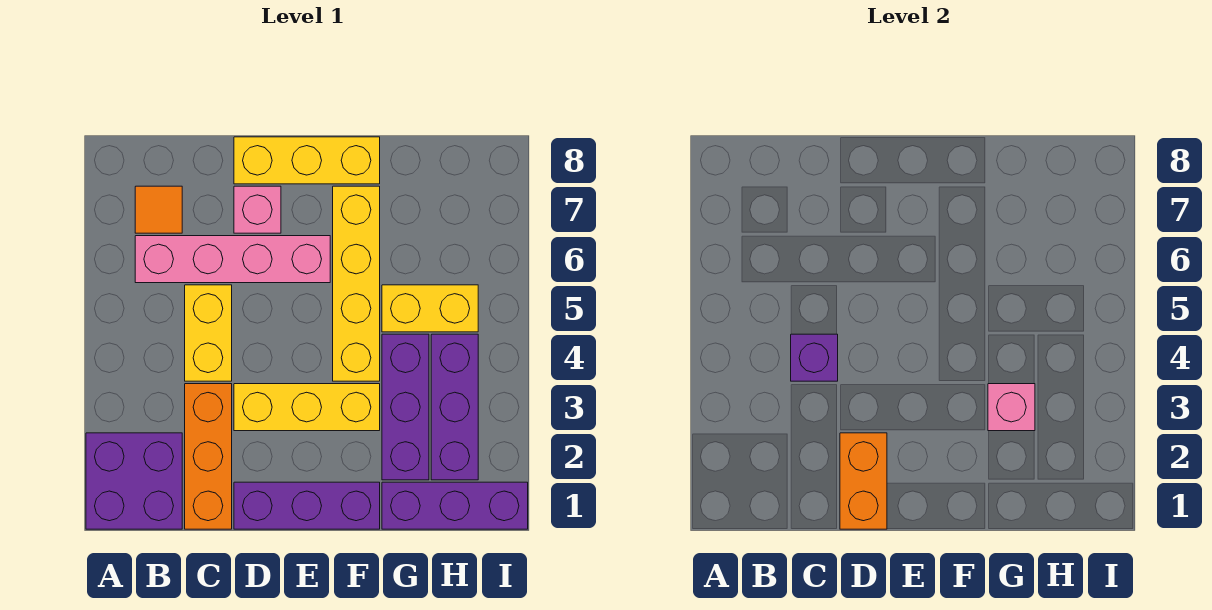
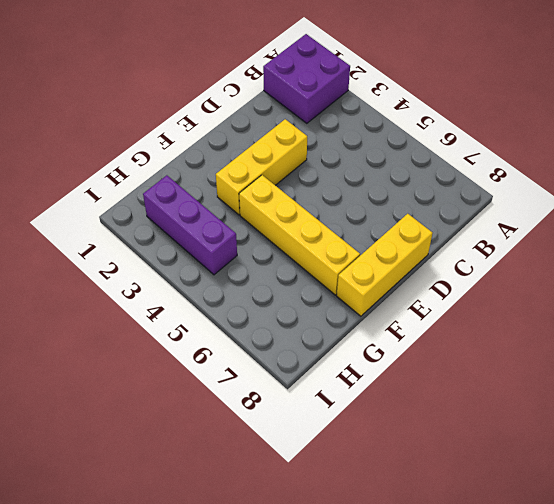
none -> pink brick B6:E6 level 1
none -> orange tile B7 level 1
none -> orange brick C1:C3 level 1

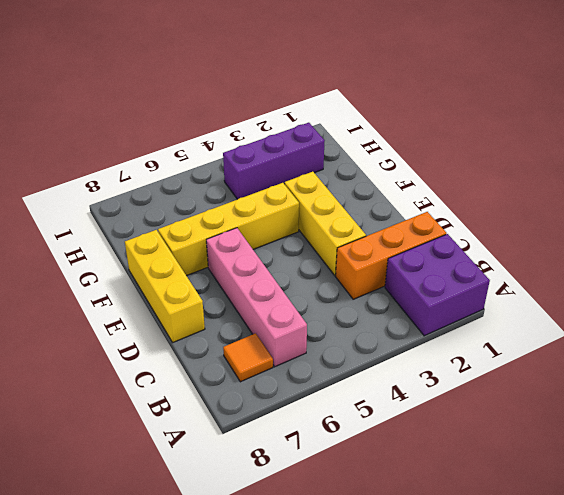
none -> yellow brick C4:C5 level 1
none -> purple brick D1:F1 level 1
none -> pink brick D7 level 1

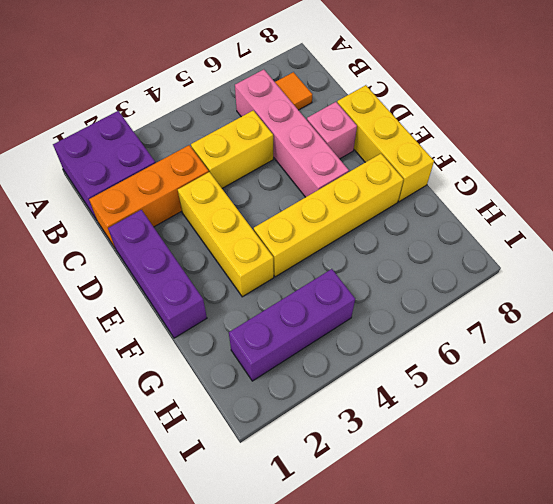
none -> purple brick G1:I1 level 1
none -> purple brick G2:G4 level 1
none -> yellow brick G5:H5 level 1

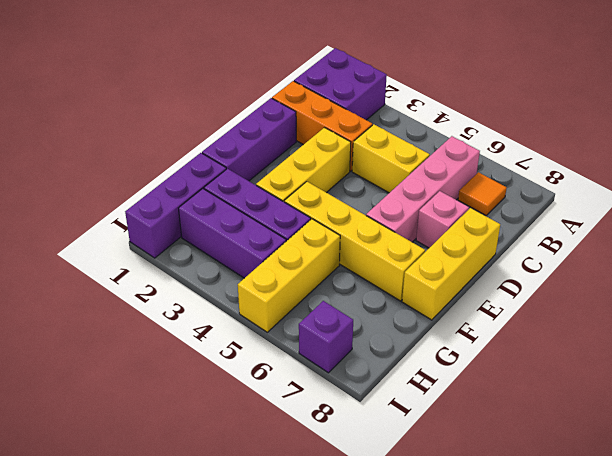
yellow brick G5:I5 level 1 -> yellow brick G5:H5 level 1
purple brick I7 level 1 -> purple brick C4 level 2
none -> orange brick D1:D2 level 2
none -> pink brick G3 level 2

